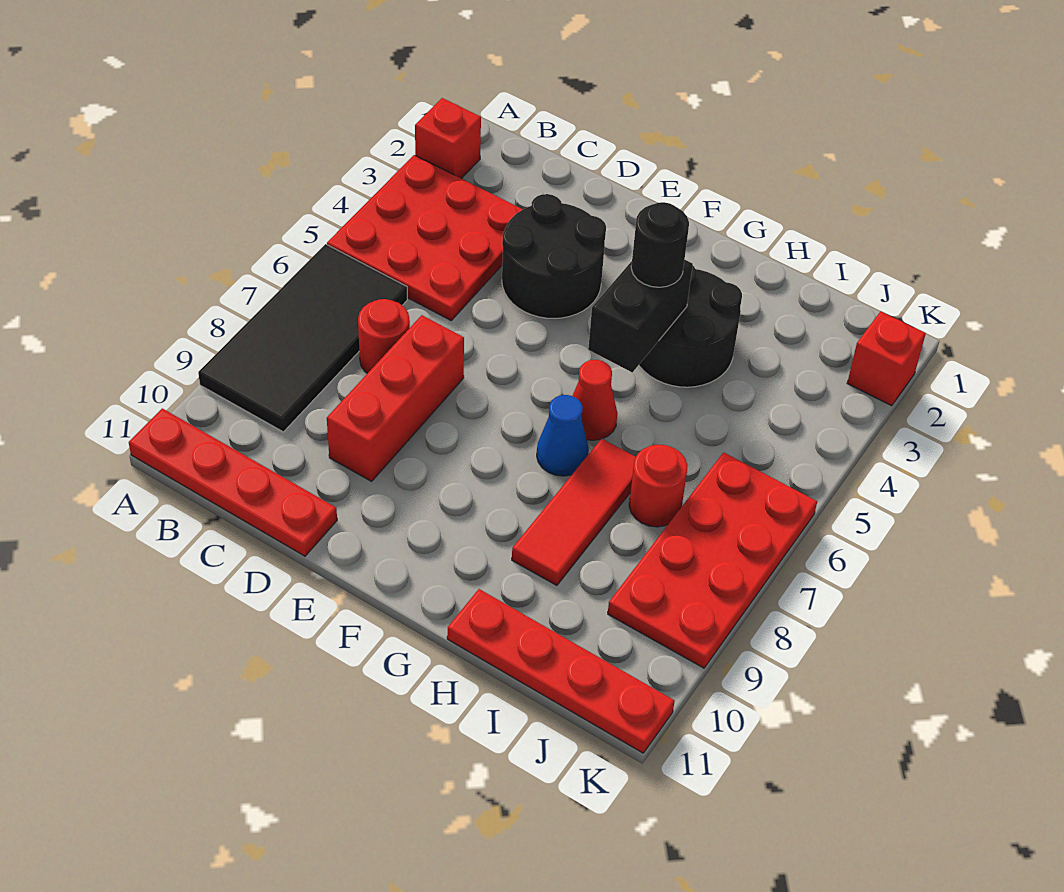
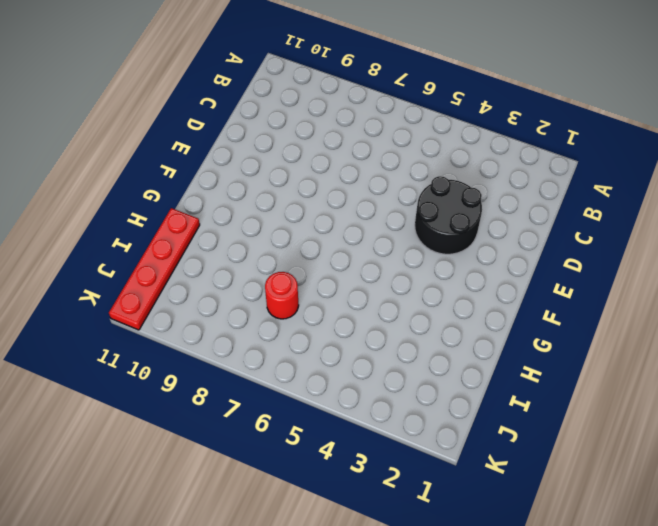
none -> red brick A2 level 1
none -> red plate A3:C5 level 1
none -> black tile A6:B9 level 1

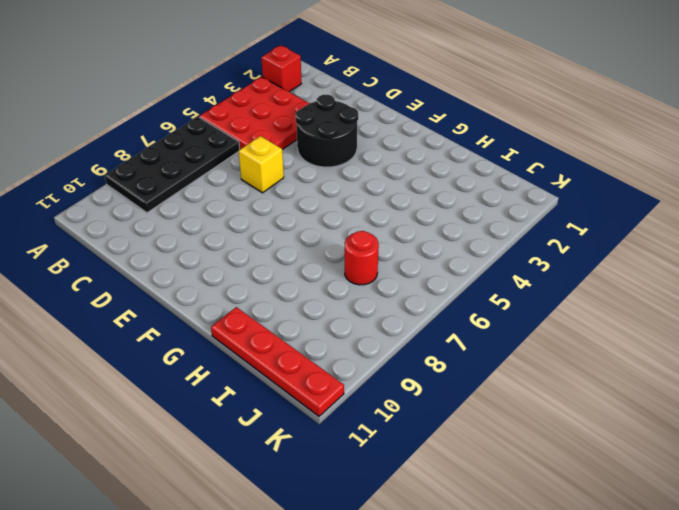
black plate A6:B9 level 1 -> black tile A6:B9 level 1
yellow brick D6 level 1 -> none
none -> red plate A11:D11 level 1
none -> red round brick C7 level 1
none -> red brick D7:D9 level 1

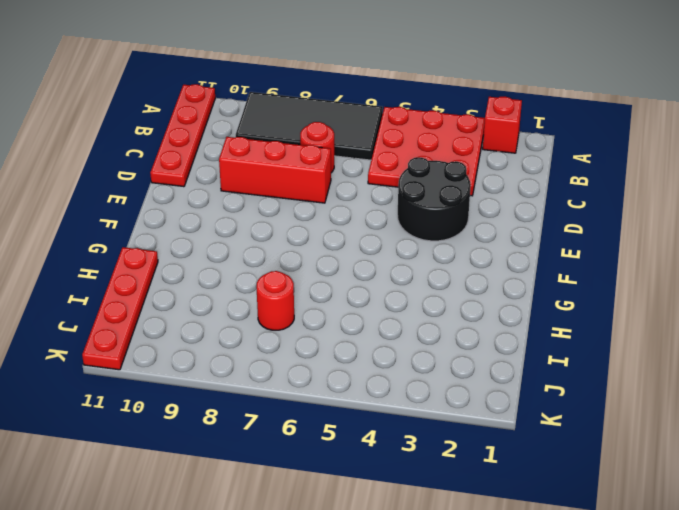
none -> black round brick G3:H4 level 1
none -> red cone G6 level 1
none -> blue cone G7 level 1

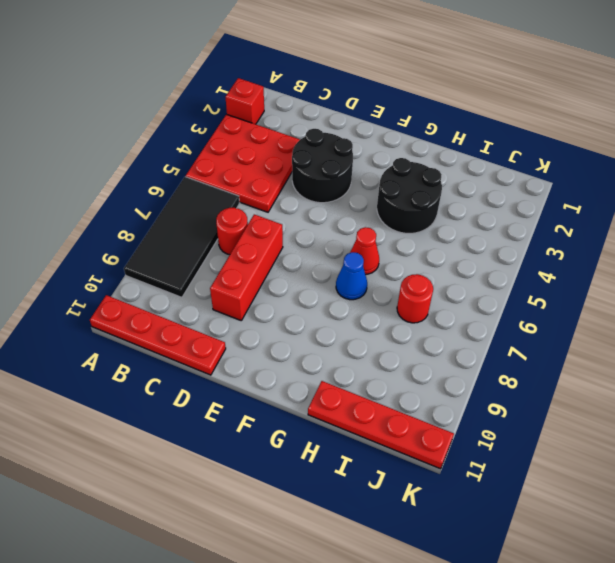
none -> red tile H7:H9 level 1
none -> red plate J6:K9 level 1
none -> red brick K2 level 1

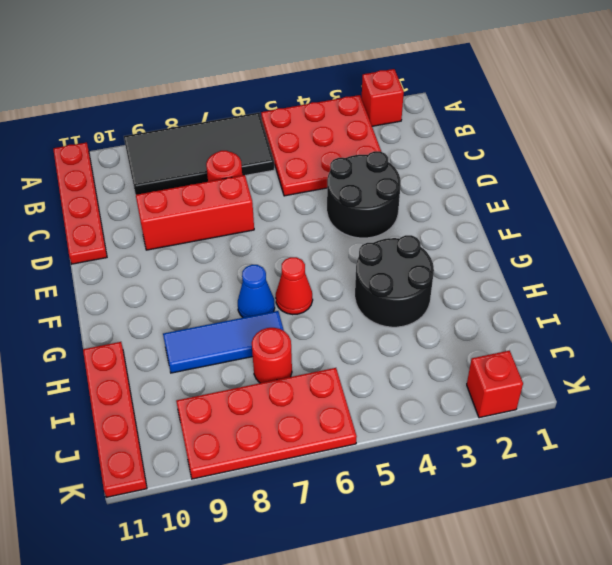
blue tile H7:H9 level 1 -> red tile H7:H9 level 1
none -> black brick G4:G5 level 2
none -> black round brick G4 level 3

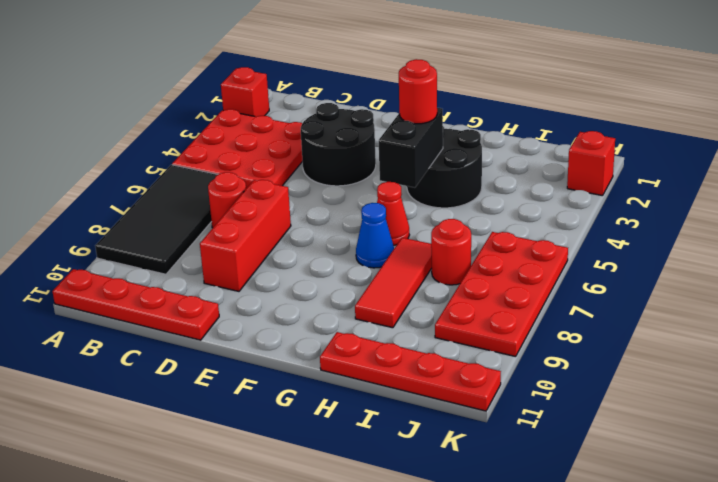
red round brick G4 level 3 -> black round brick G4 level 3

